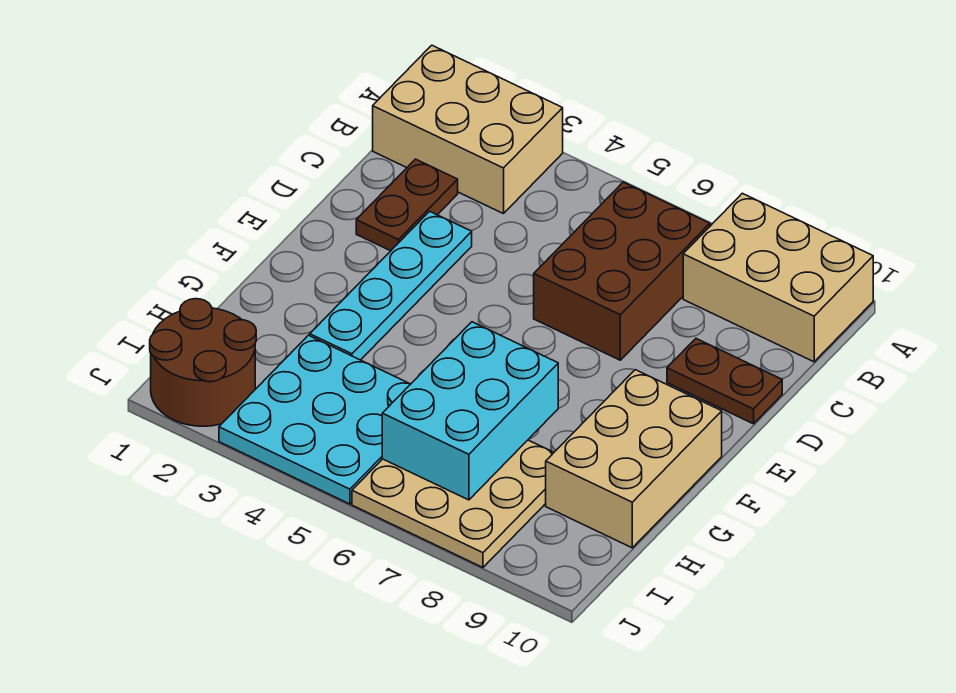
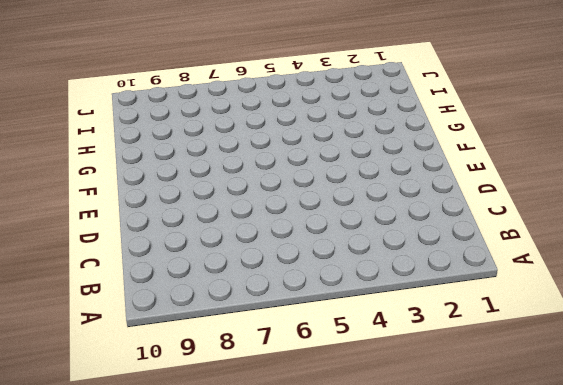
none -> tan brick A1:B3 level 1
none -> tan brick A8:B10 level 1

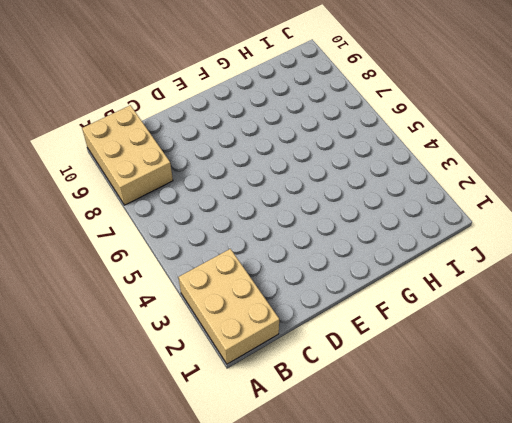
none -> brown brick B6:D7 level 1
none -> brown plate C2:D2 level 1

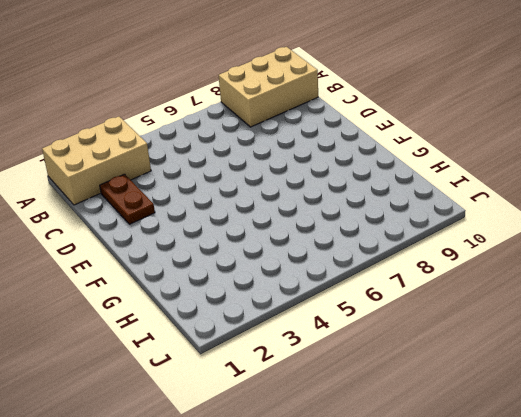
none -> brown brick B6:D7 level 1
none -> cyan plate D3:G3 level 1

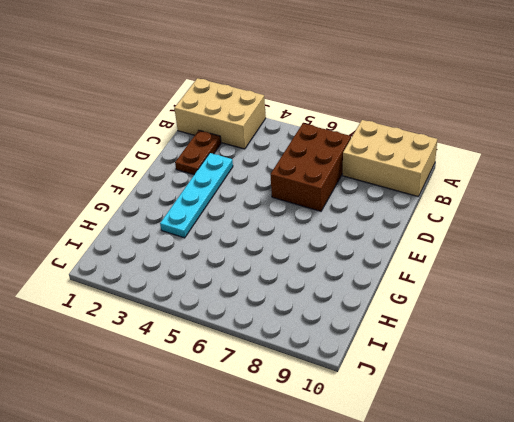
none -> brown plate D9:D10 level 1
none -> tan brick F9:H10 level 1

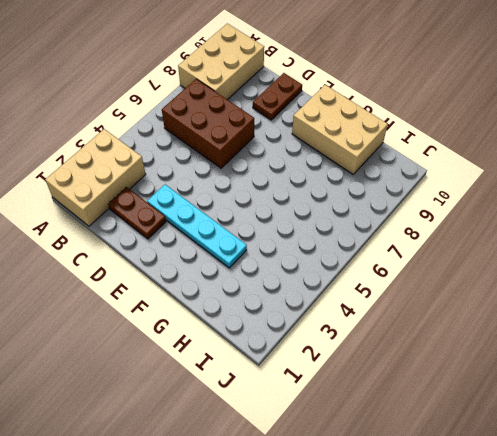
none -> cyan plate H3:J5 level 1
none -> tan plate H6:J8 level 1

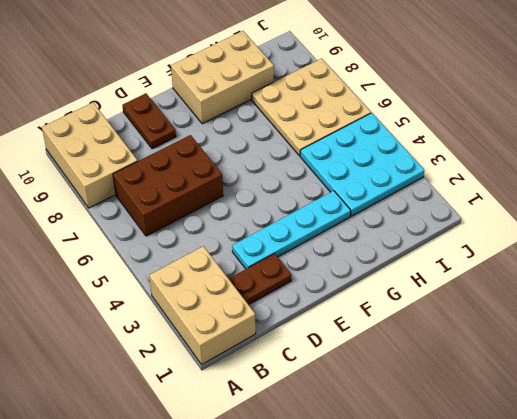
none -> brown round brick I1:J2 level 1
none -> cyan brick G6:I7 level 2

